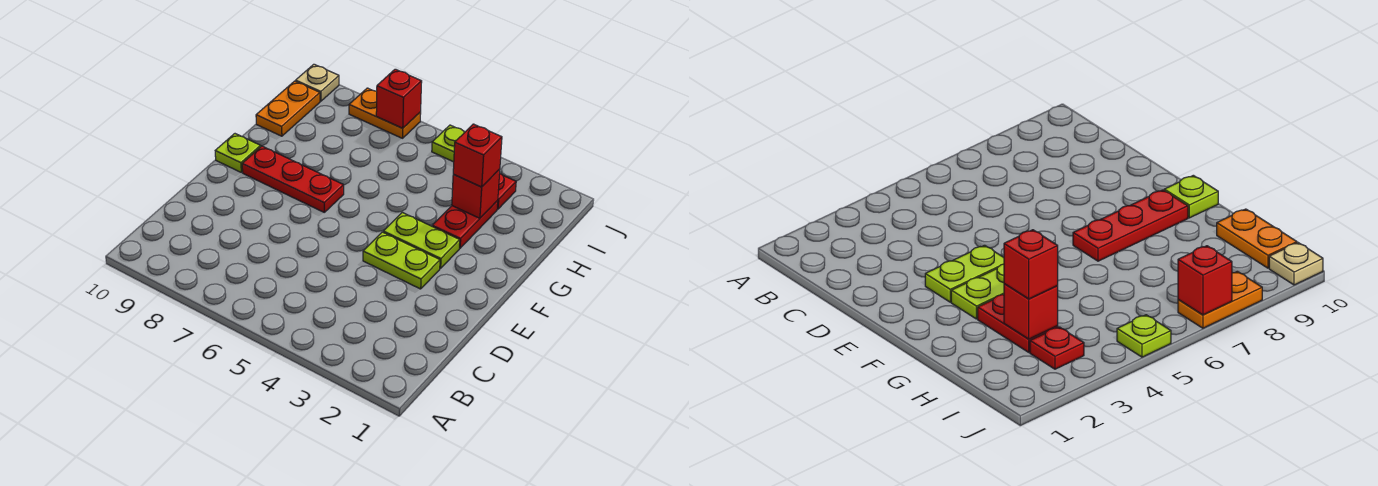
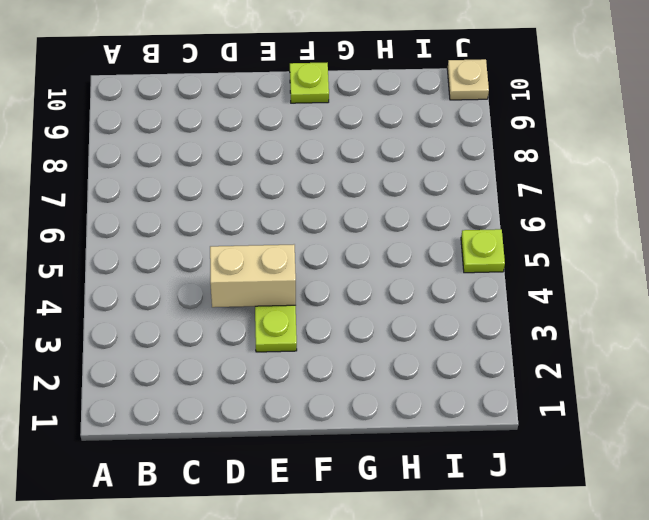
tan brick D4:E4 level 2 -> none
none -> lime plate F3:F4 level 1
none -> red plate F7:F9 level 1
none -> red plate G3:H3 level 1

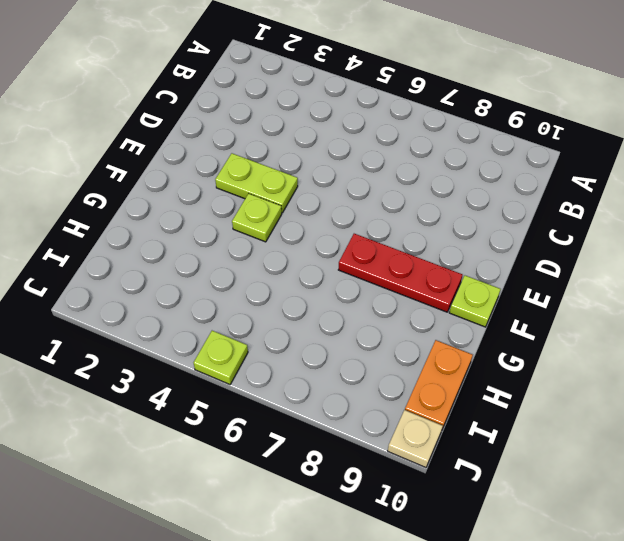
lime plate F4 level 1 -> lime plate F3:F4 level 1
none -> red plate G3:H3 level 1
none -> red plate I3 level 1
none -> orange plate J7:J8 level 1

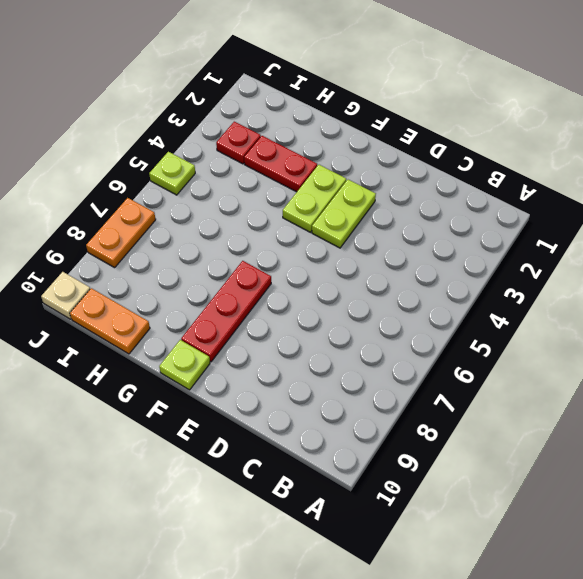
none -> red brick H3 level 2
none -> red brick J7 level 2
none -> red brick H3 level 3

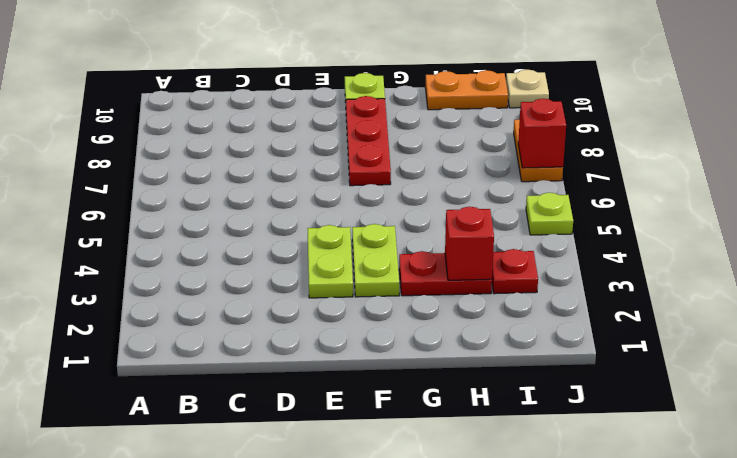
none -> red brick H3 level 3

